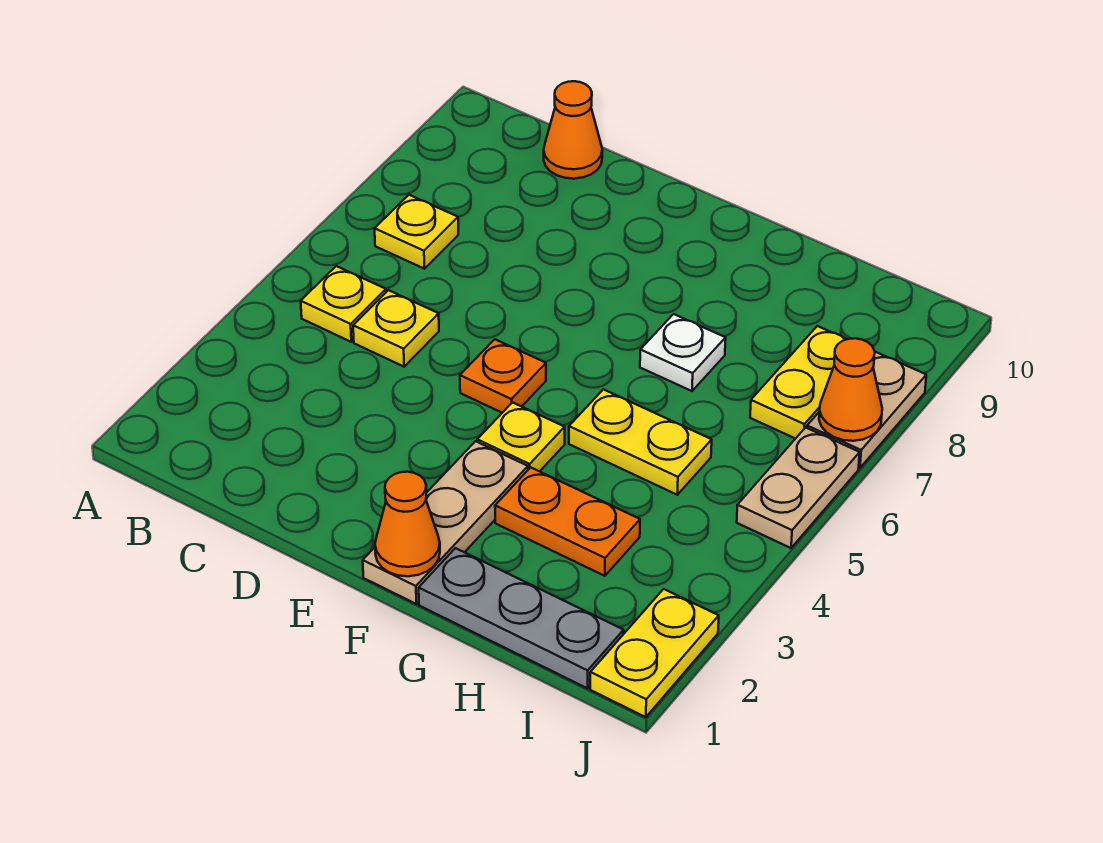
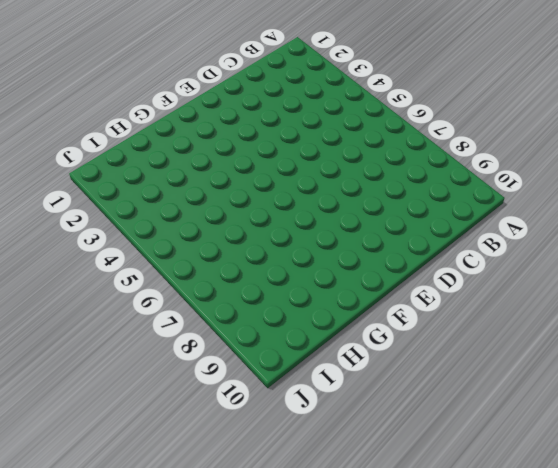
none -> yellow plate B5 level 1
none -> yellow plate B7 level 1
none -> yellow plate C5 level 1

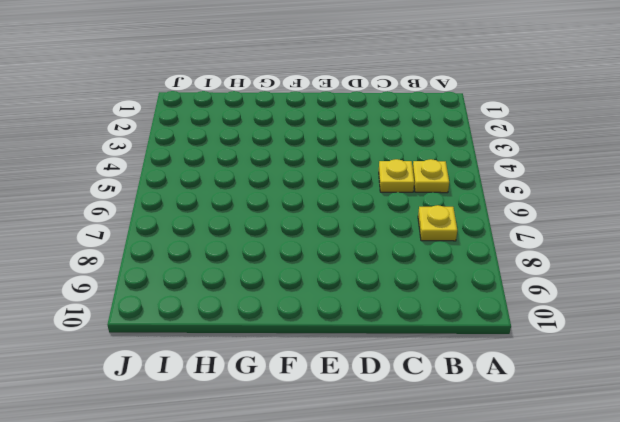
none -> orange cone C10 level 1
none -> orange plate E5 level 1
none -> tan plate F1:F3 level 1

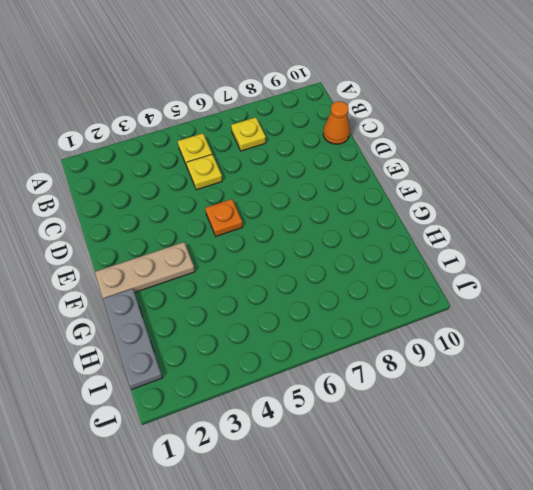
none -> yellow plate F4 level 1
none -> orange plate G3:H3 level 1
none -> yellow plate G5:H5 level 1

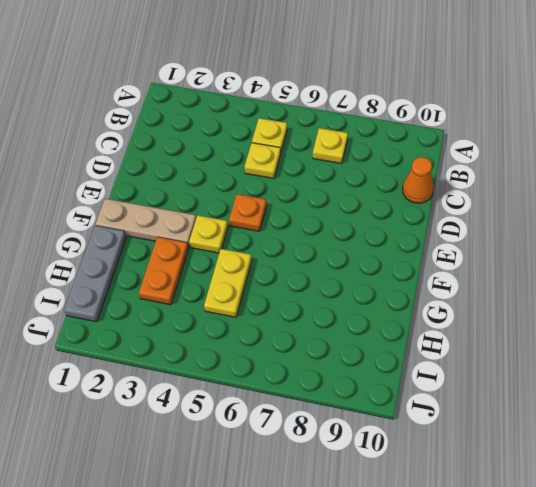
none -> white plate G7 level 1
none -> yellow plate I7:I8 level 1
none -> yellow plate J1:J2 level 1

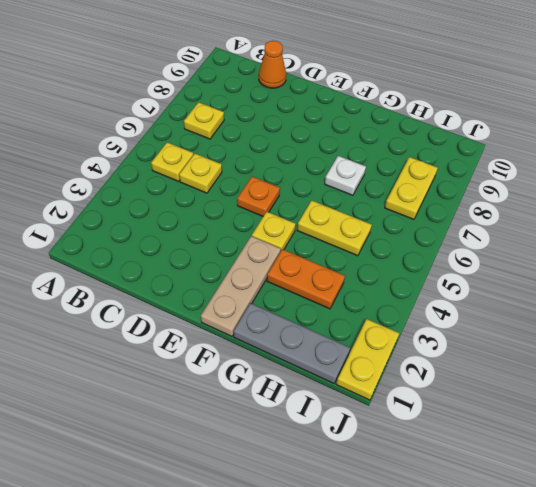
none -> tan plate J5:J6 level 1
none -> tan plate J7:J8 level 1
none -> orange cone F1 level 2

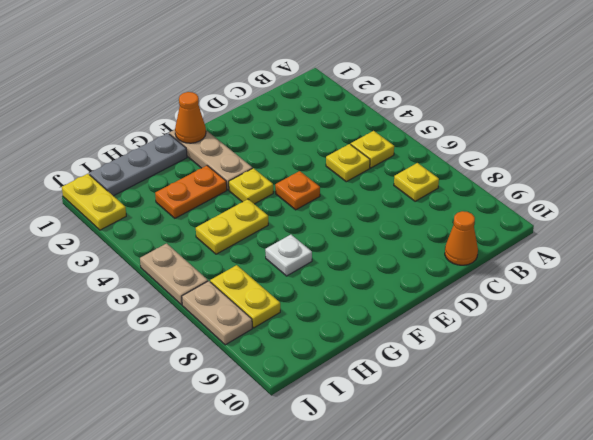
none -> orange cone J7 level 2

